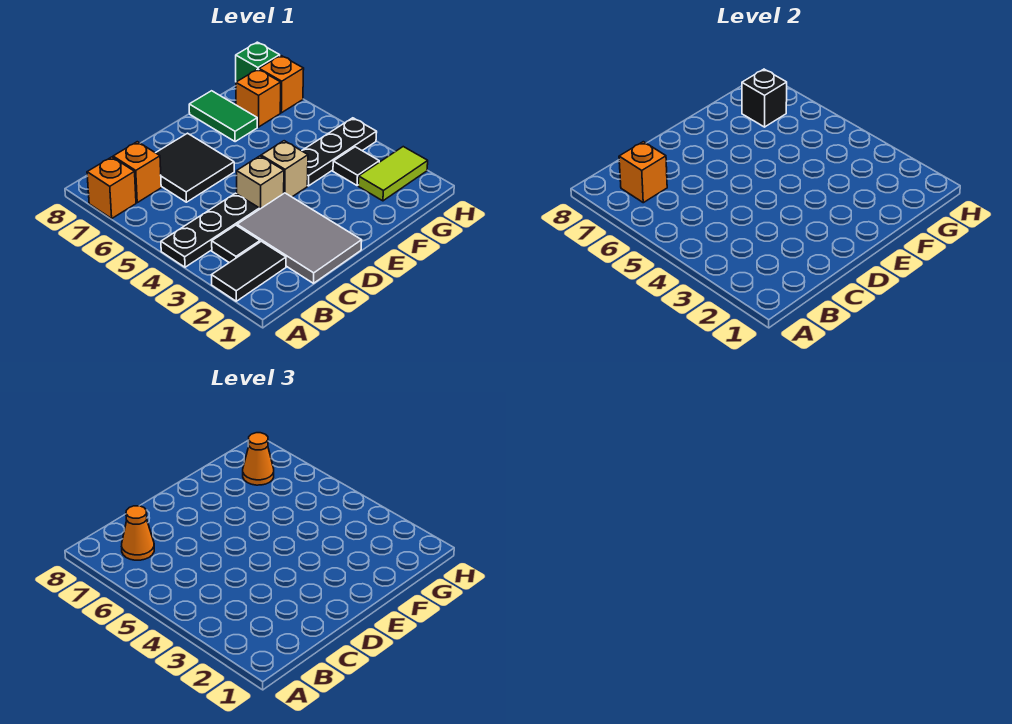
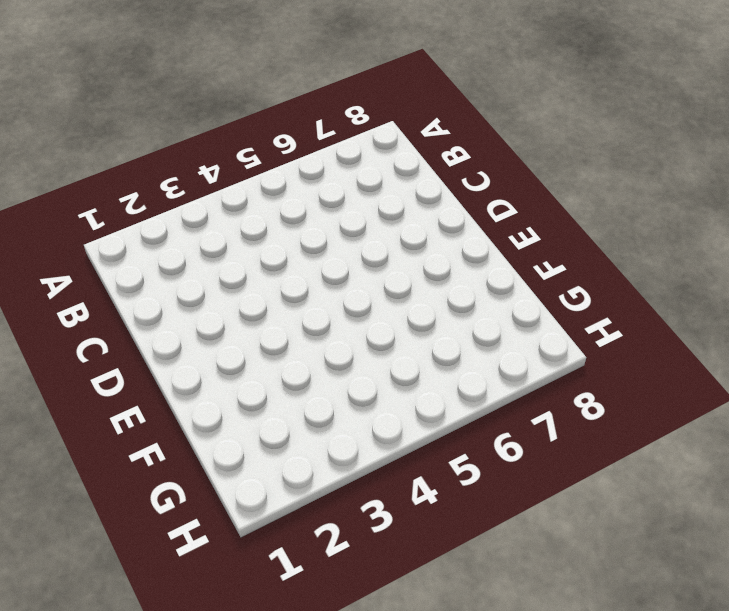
none -> black tile A2:B2 level 1
none -> black plate A4:C4 level 1
none -> orange brick A7 level 1

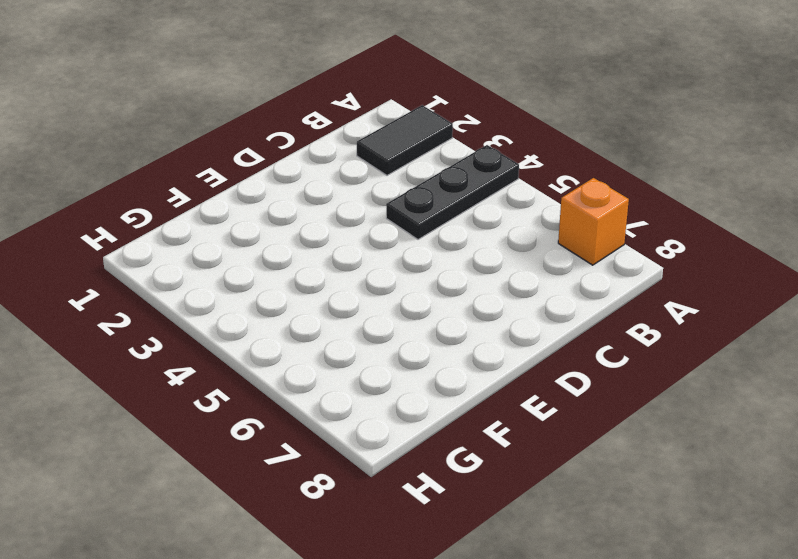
none -> black tile B3 level 1
none -> orange brick B7 level 1
none -> grey tile C1:D3 level 1

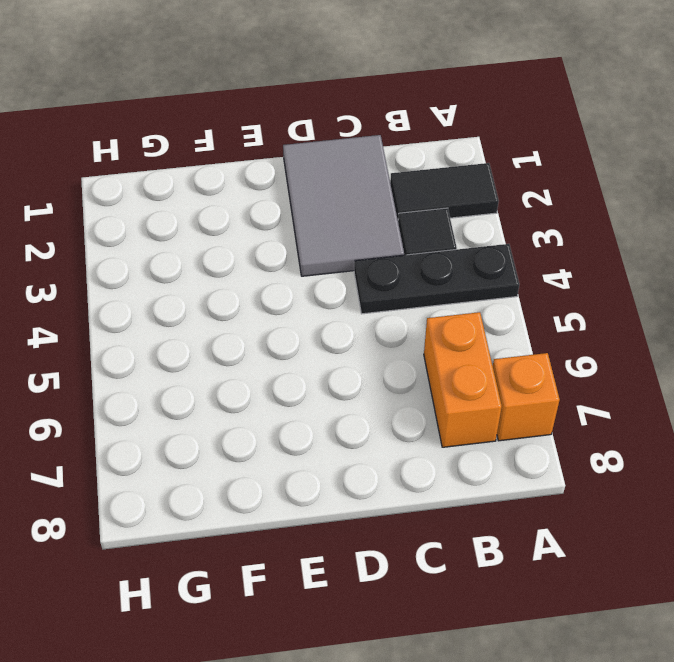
orange brick B6:B7 level 1 -> orange brick B7 level 1
none -> black tile C6:D7 level 1
none -> tan brick D4 level 1
none -> tan brick E4 level 1

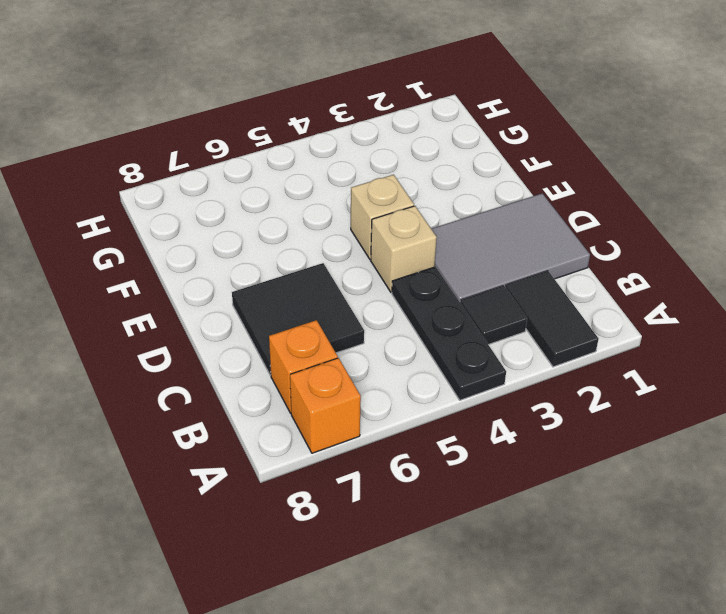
none -> black plate F4:H4 level 1
none -> green tile F7:F8 level 1
none -> lime tile G2:H2 level 1

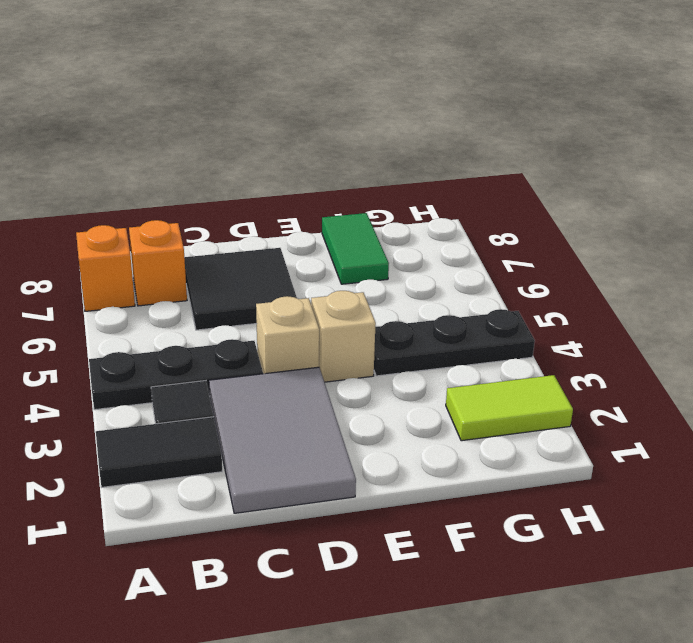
none -> black tile G3 level 1
none -> orange brick G7 level 1
none -> orange brick H7 level 1

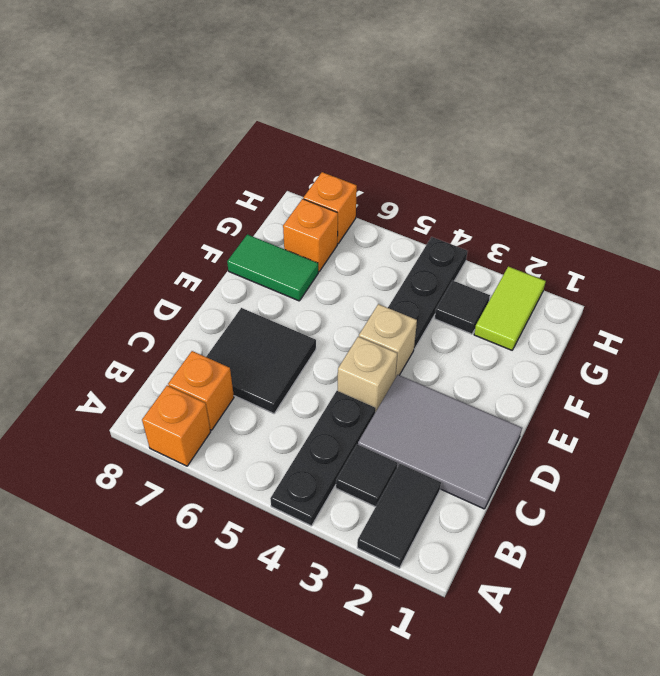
none -> green brick H8 level 1
none -> orange brick B7 level 2
none -> black brick G7 level 2

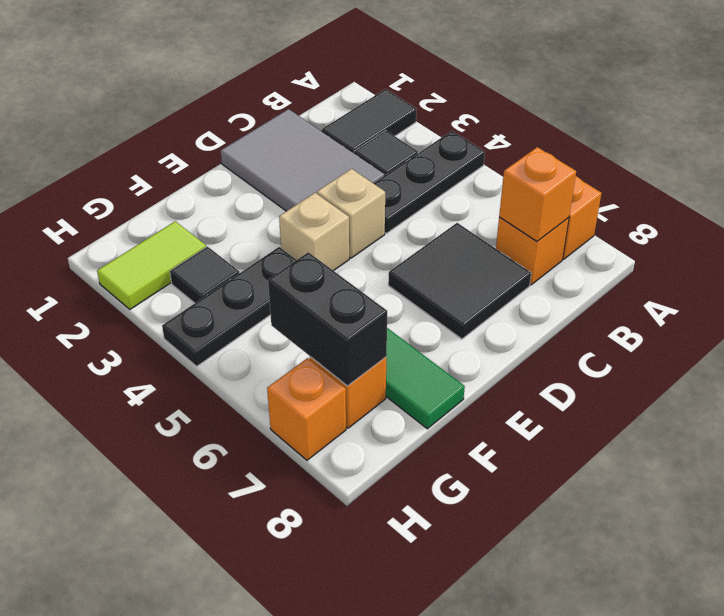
black brick G6:G7 level 2 -> black brick G7 level 2
none -> green brick H8 level 1
none -> orange cone B7 level 3
none -> orange cone G7 level 3

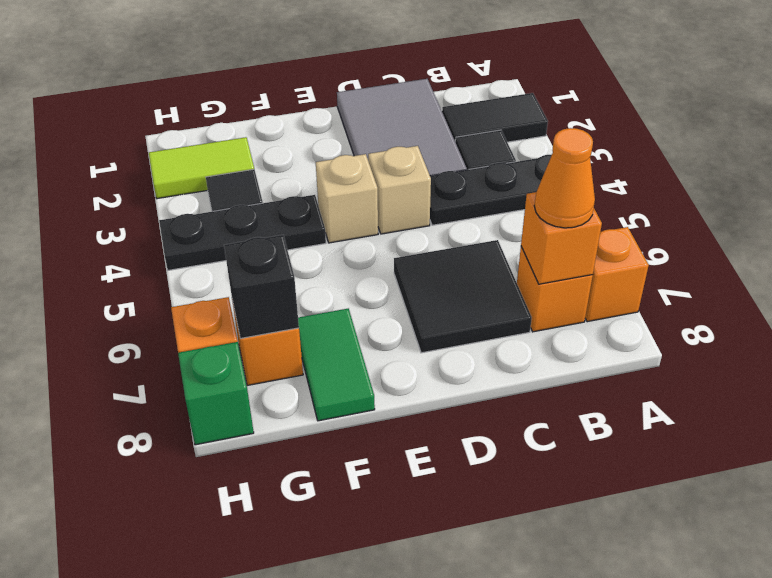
none -> orange cone G7 level 3

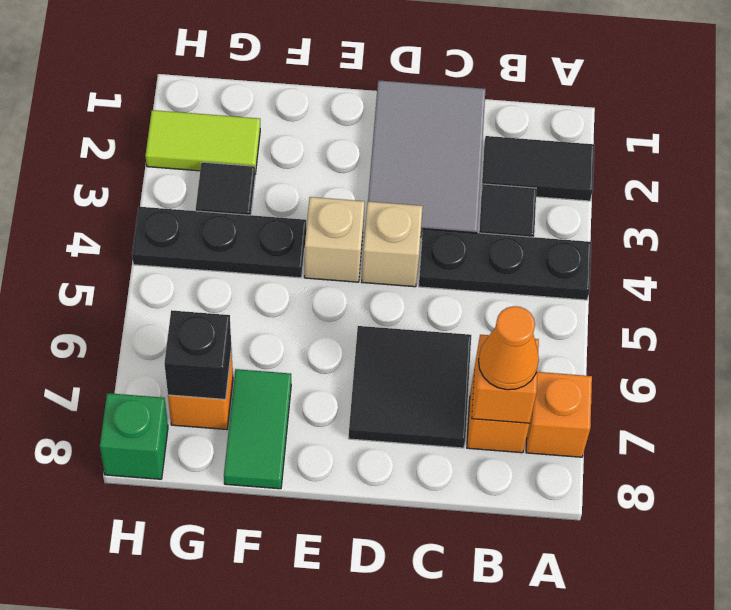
none -> orange brick H7 level 1
none -> orange cone G7 level 3

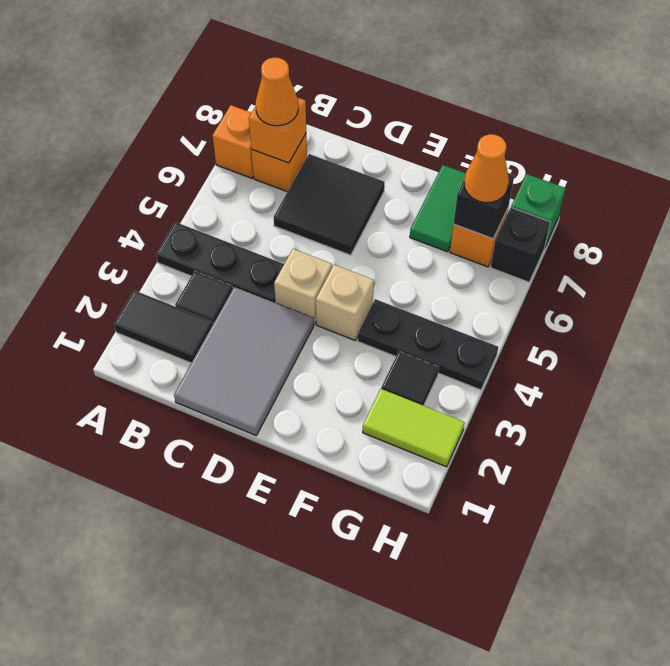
black brick H7 level 1 -> orange brick H7 level 1

